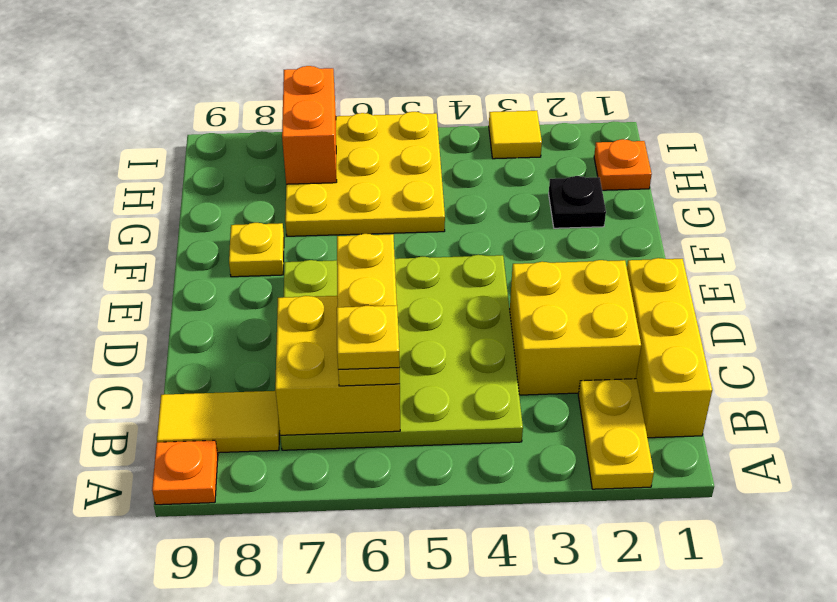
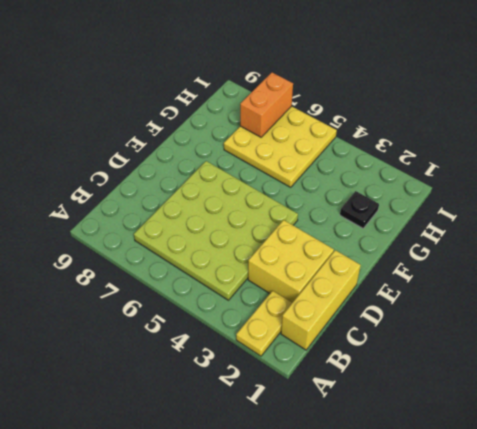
none -> orange plate A9 level 1
none -> yellow tile B8:B9 level 1
none -> yellow plate F8 level 1

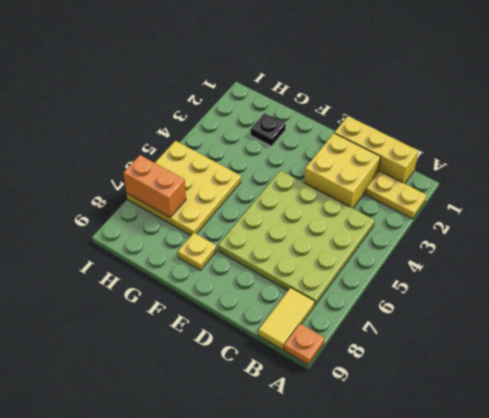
none -> orange plate H1 level 1
none -> yellow tile I3 level 1
none -> yellow brick B6:C7 level 2

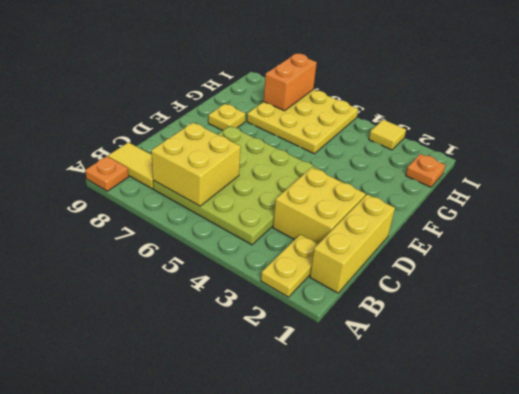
none -> black plate G2 level 1
none -> yellow plate B6:D6 level 3
none -> yellow plate B6 level 4

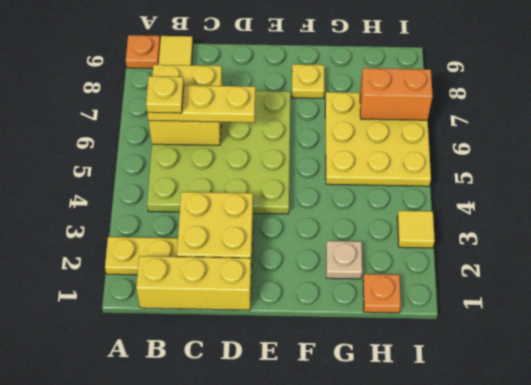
tan plate G2 level 1 -> black plate G2 level 1

